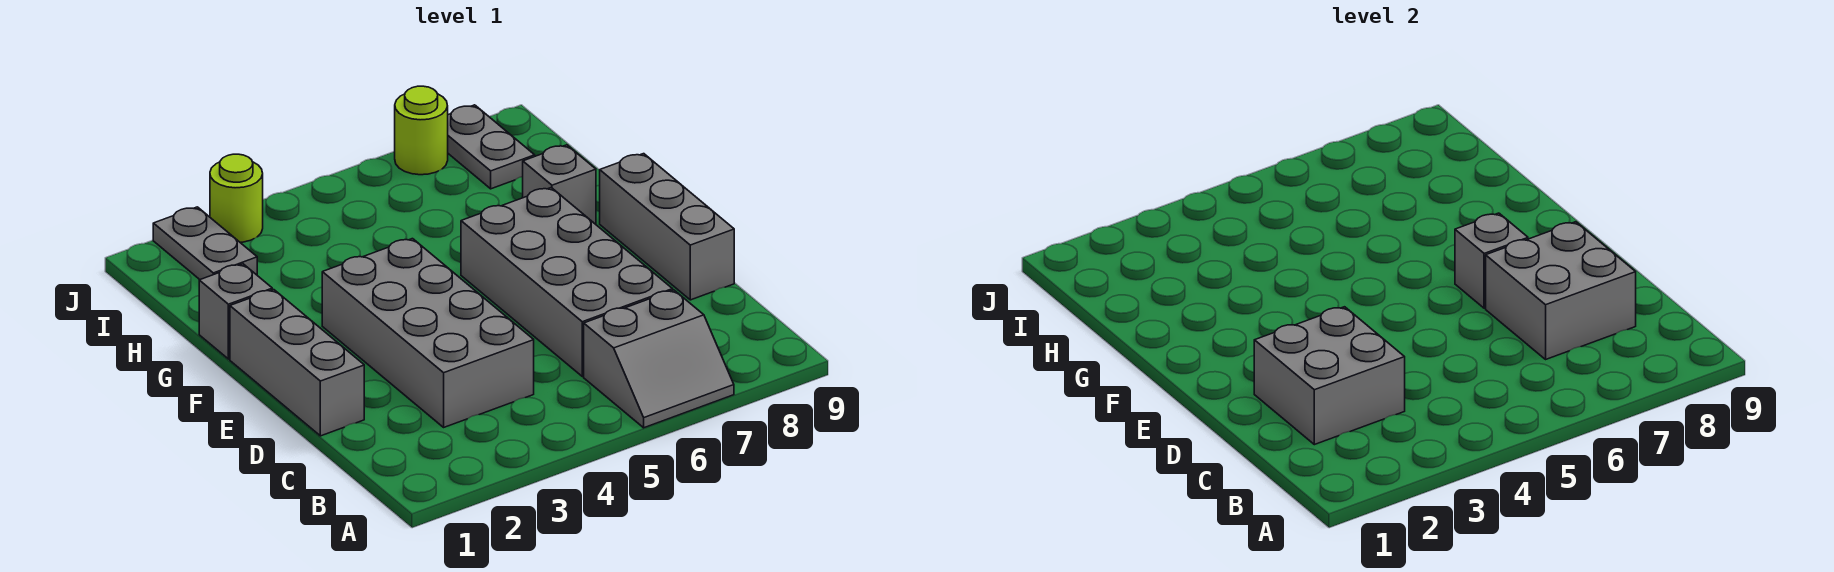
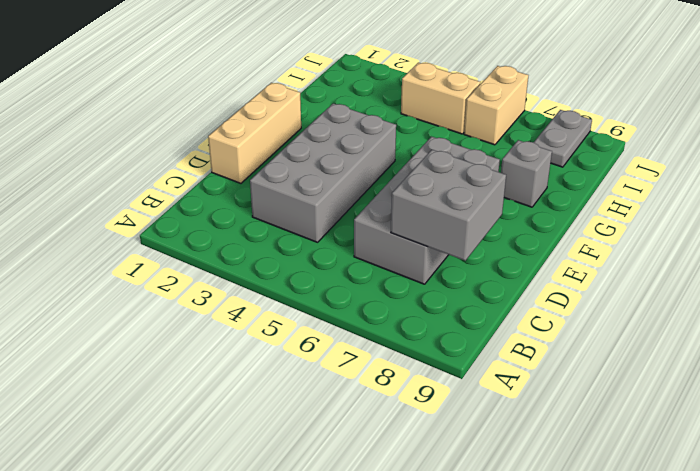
tan brick D1:F1 level 1 -> grey brick D1:F1 level 1
tan brick I4:I5 level 1 -> none
tan brick I6:J6 level 1 -> none
none -> grey slope A6:B7 level 1 top B
none -> grey brick D9:F9 level 1
none -> grey brick G1 level 1

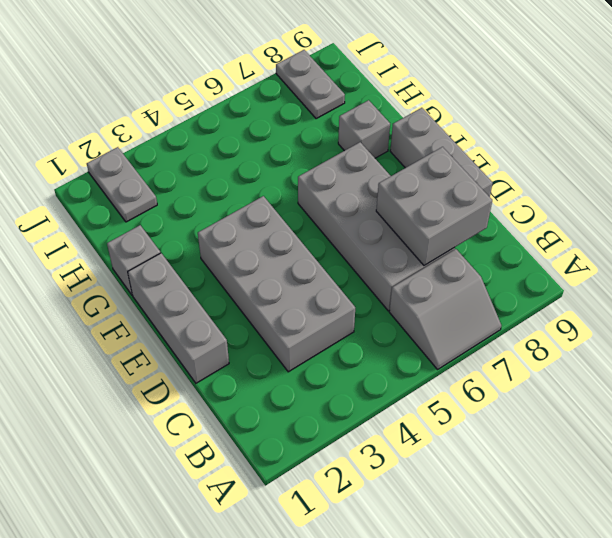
none -> lime round brick J3 level 1
none -> lime round brick J7 level 1
none -> grey brick C2:D3 level 2

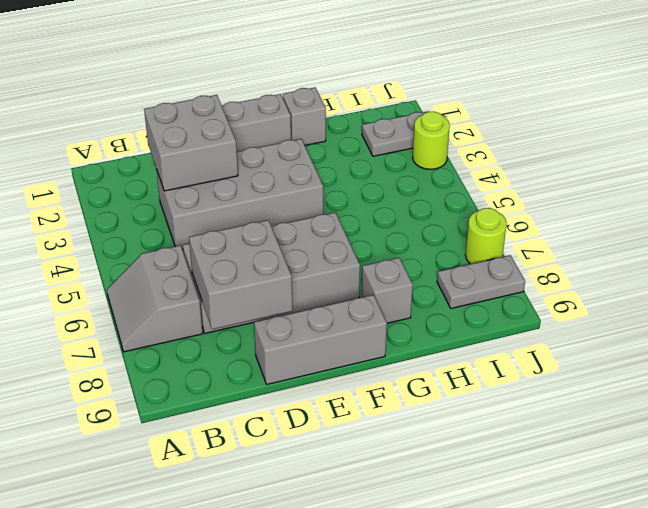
none -> grey brick E7 level 2

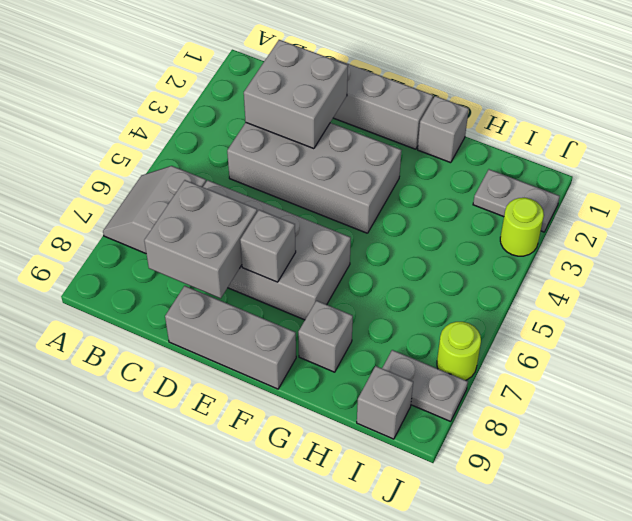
grey brick I9 level 1 -> none

